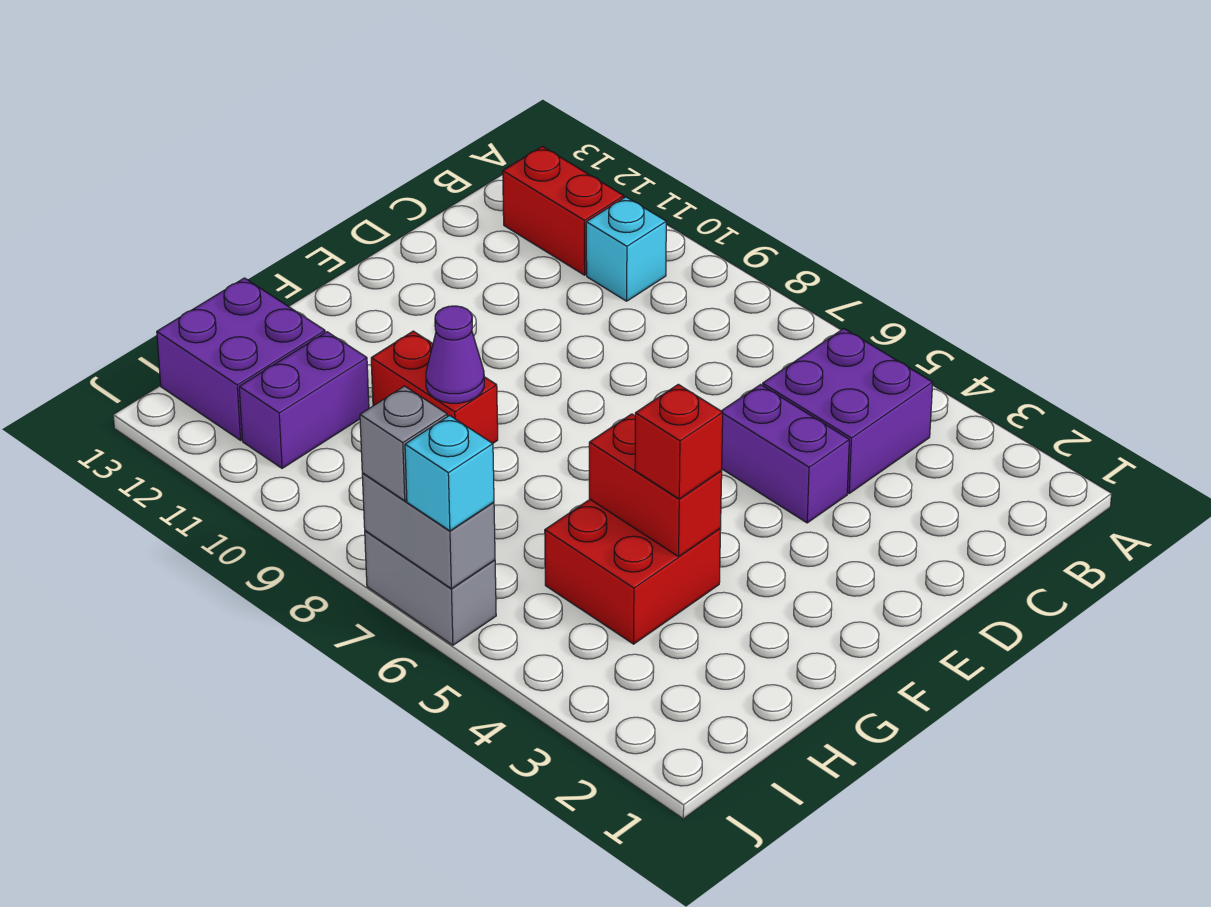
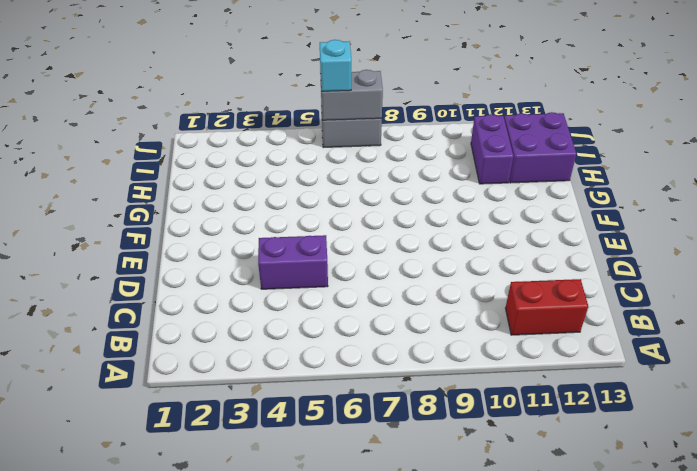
none -> purple brick B4:C5 level 1
none -> cyan brick B10 level 1
none -> red brick G4:H5 level 1

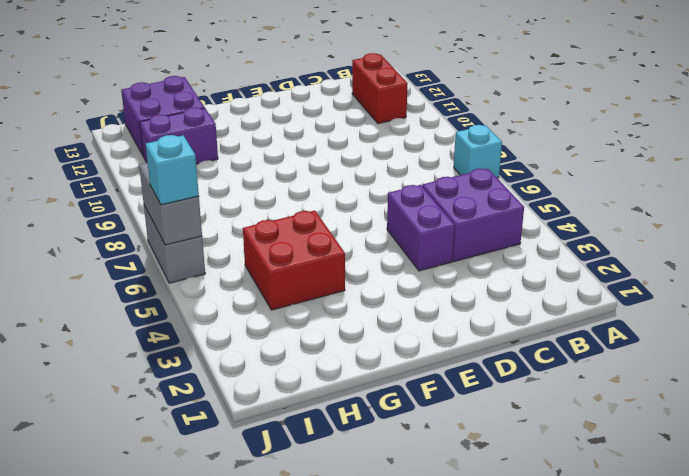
cyan brick A7 level 1 -> cyan brick B10 level 1
none -> red brick G9:G10 level 1
none -> red brick G4:G5 level 2
none -> purple cone G9 level 2

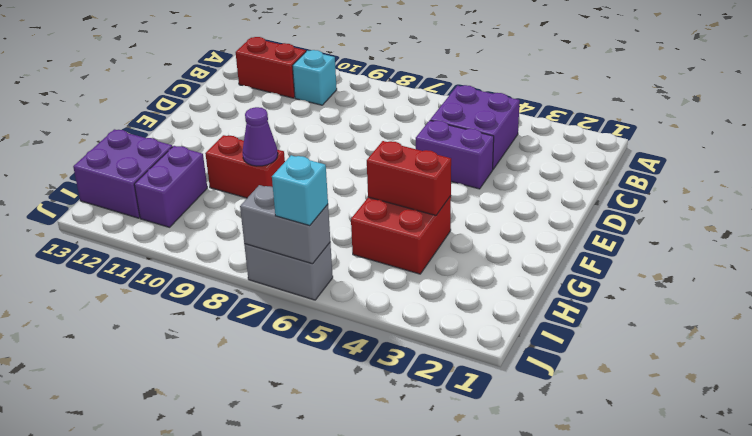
none -> red brick G4 level 3
none -> grey brick J7 level 3

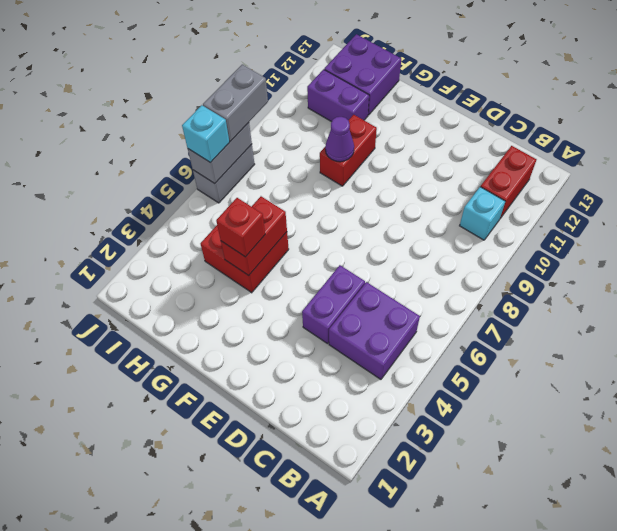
grey brick J7:J8 level 3 -> grey brick J7 level 3

